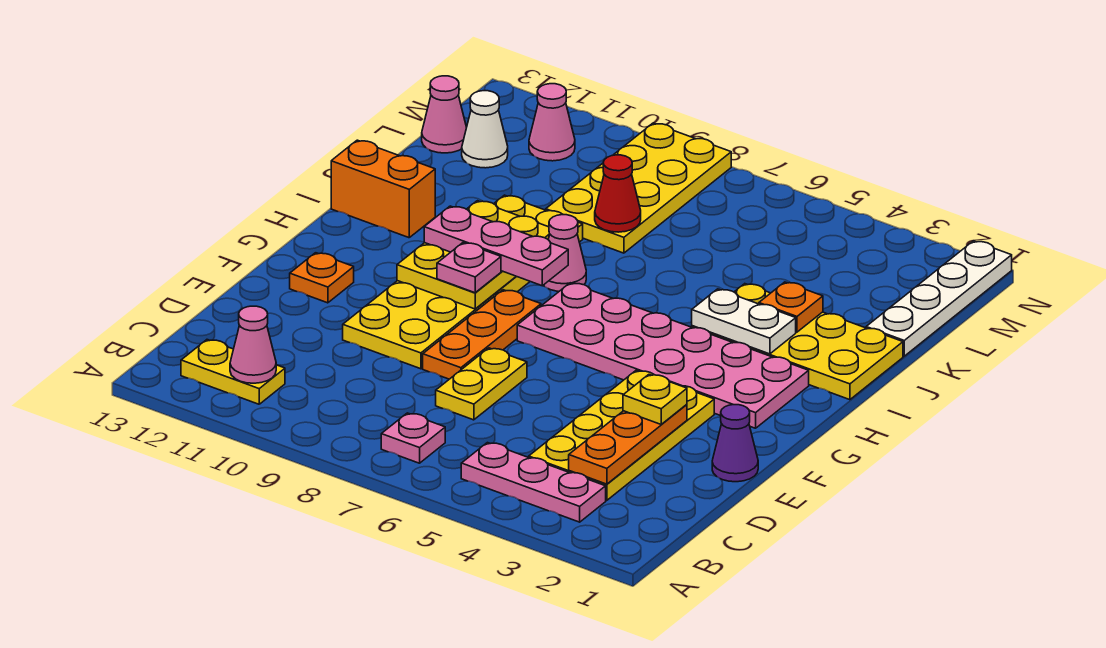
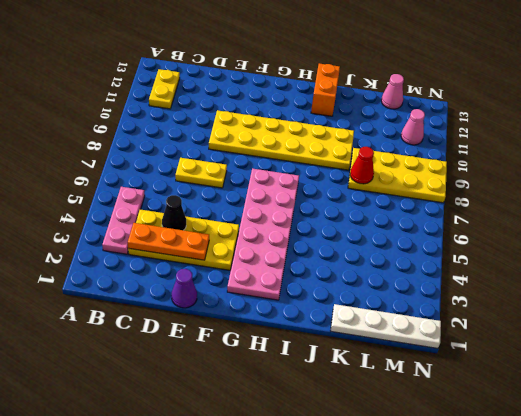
black cone D4 level 2 -> none
none -> pink plate B7 level 1
none -> orange plate E8:G8 level 1
none -> orange plate F12 level 1

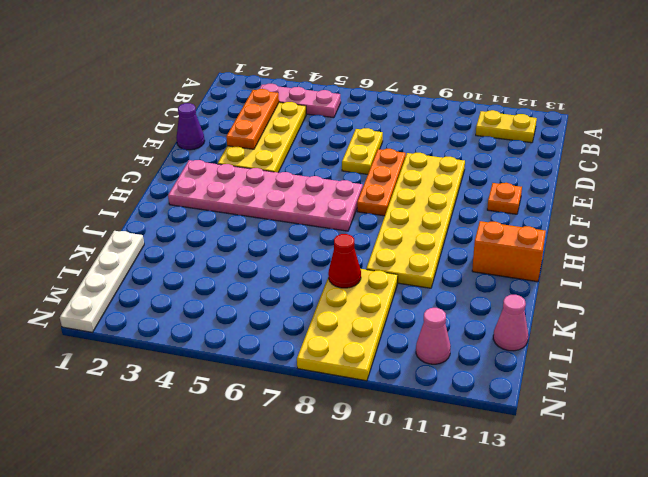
none -> pink plate B7 level 1
none -> yellow plate I1:J4 level 1
none -> pink cone I8 level 1

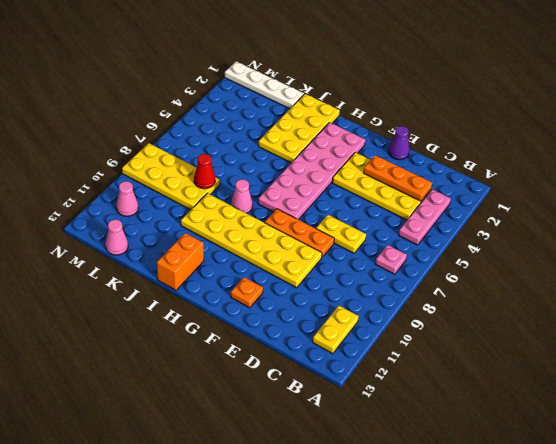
none -> white cone L12 level 1
none -> pink cone B11 level 2
none -> yellow plate G9:I10 level 2

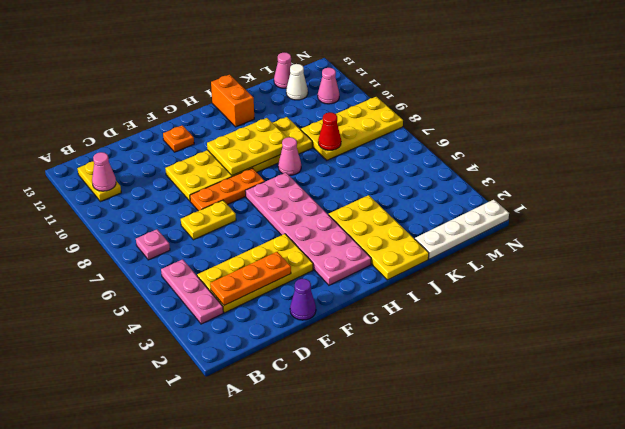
none -> white plate I3:I4 level 2
none -> orange plate J3 level 2
none -> yellow plate E3 level 3

